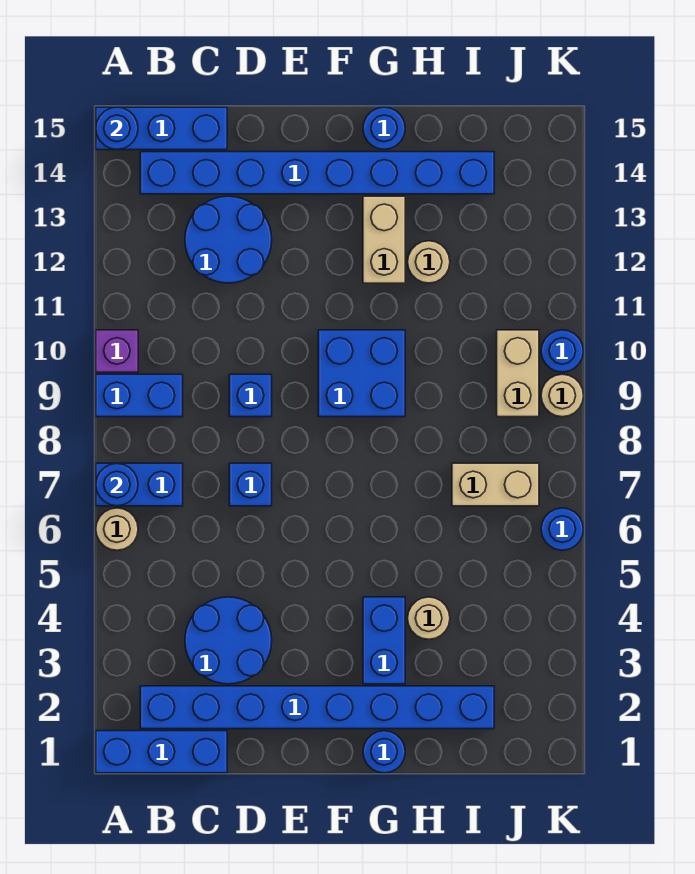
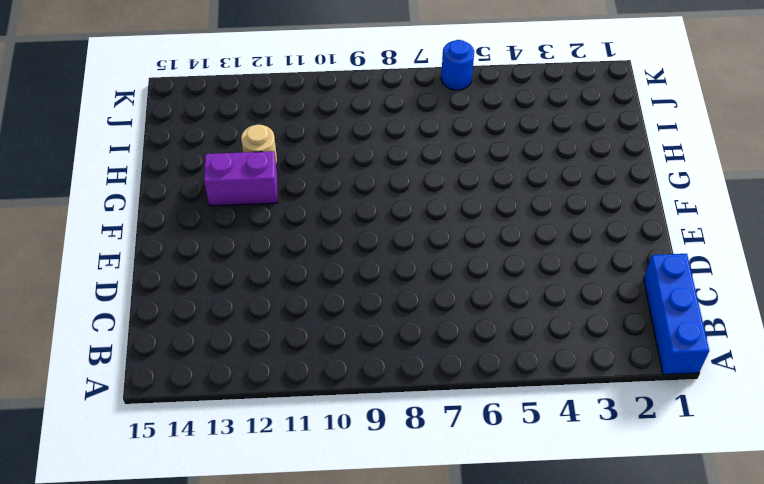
purple brick G12:G13 level 1 -> tan brick G12:G13 level 1
none -> tan round brick A6 level 1
none -> blue brick A7:B7 level 1
none -> blue brick A9:B9 level 1

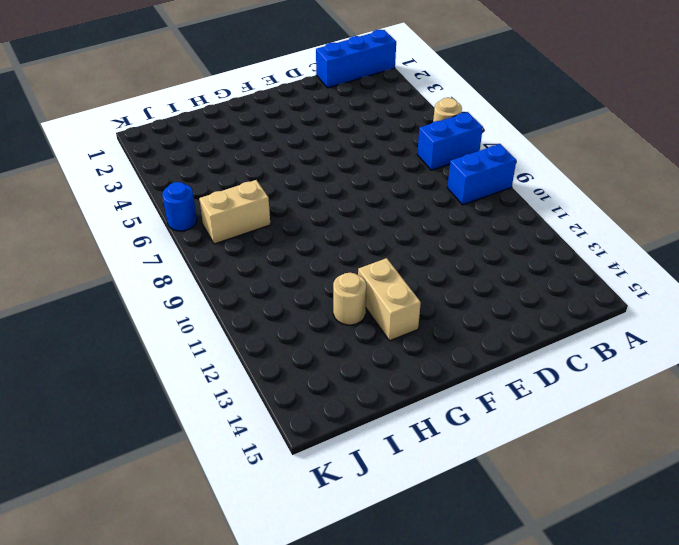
none -> purple brick A10 level 1
none -> blue brick A15:C15 level 1
none -> blue brick B2:I2 level 1

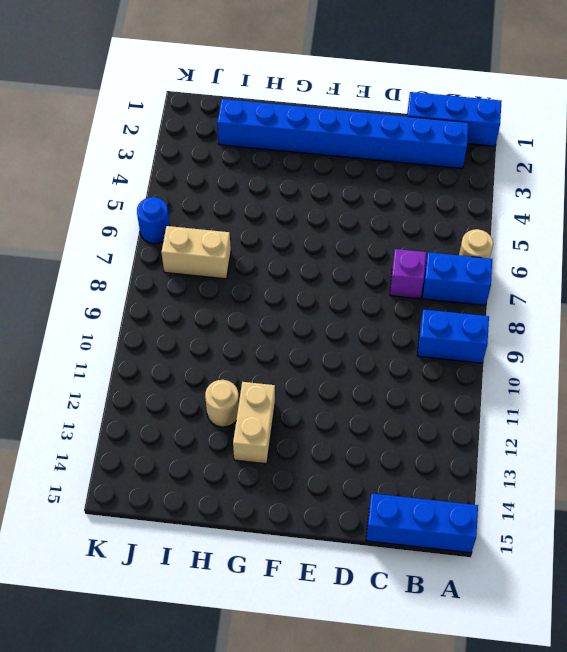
purple brick C7 level 1 -> purple brick A10 level 1
none -> blue brick B14:I14 level 1
none -> blue round brick C3:D4 level 1
none -> blue round brick C12:D13 level 1

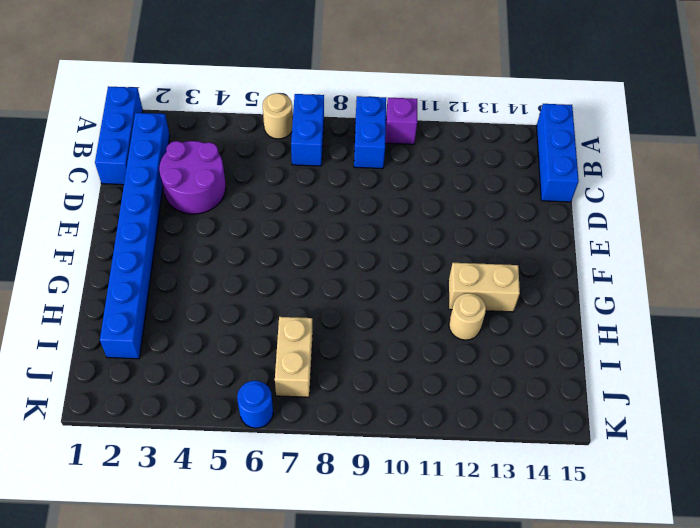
purple round brick C3:D4 level 1 -> blue round brick C3:D4 level 1
none -> blue brick B14:I14 level 1
none -> blue round brick C12:D13 level 1
none -> blue brick D7 level 1

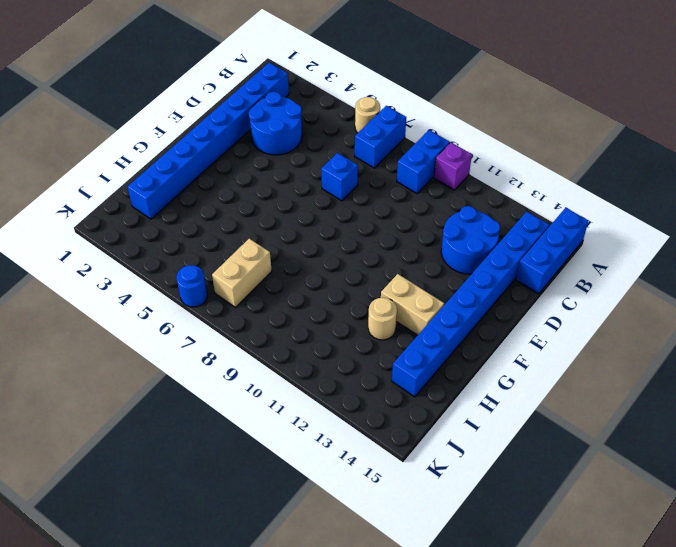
none -> blue brick A1:C1 level 1
none -> blue brick D9 level 1
none -> blue brick F9:G10 level 1

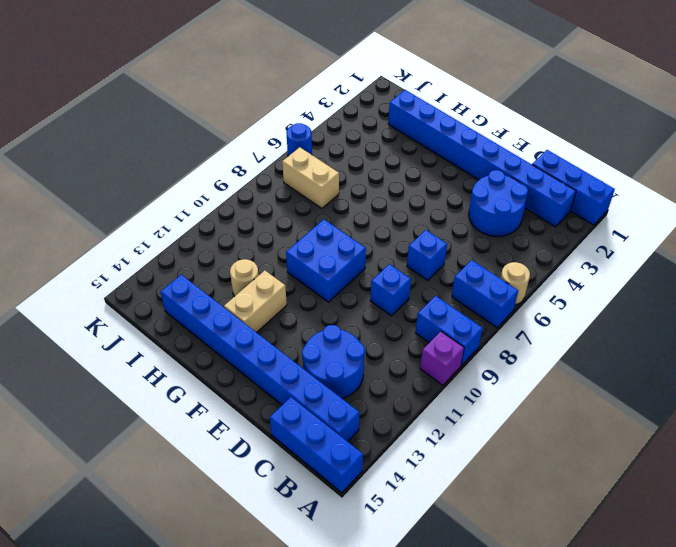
none -> blue round brick G1 level 1
none -> blue brick G3:G4 level 1
none -> blue round brick G15 level 1

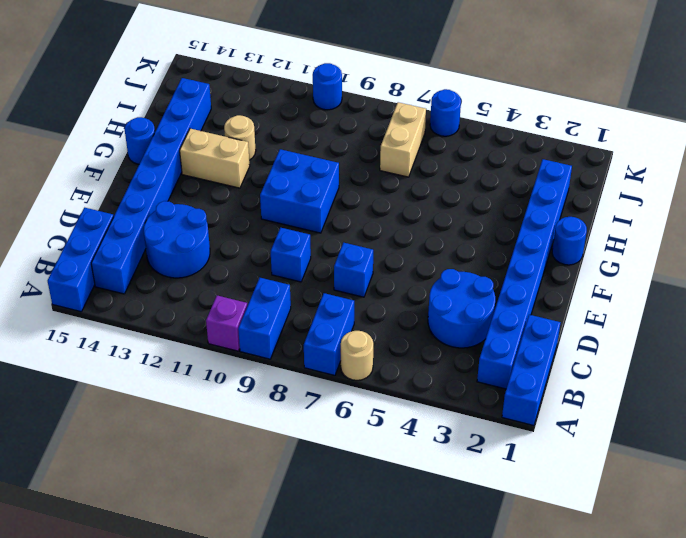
none -> blue brick G3:G4 level 1
none -> tan round brick H4 level 1
none -> tan brick J9:J10 level 1

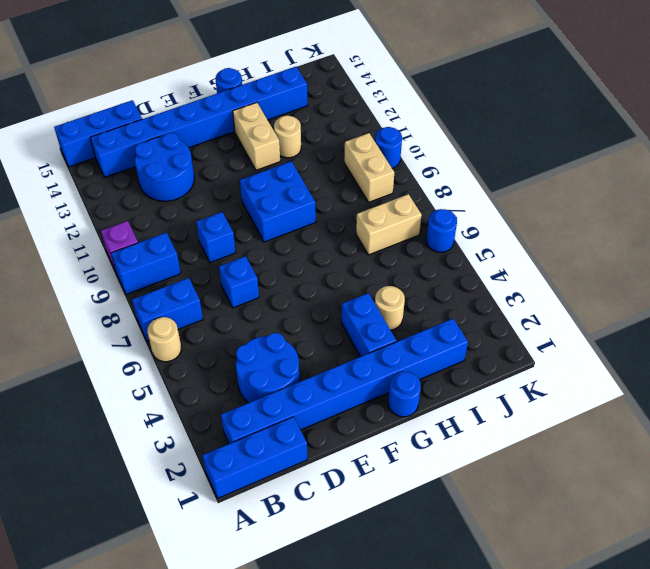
none -> tan round brick K9 level 1
none -> blue round brick A7 level 2
none -> blue round brick A15 level 2

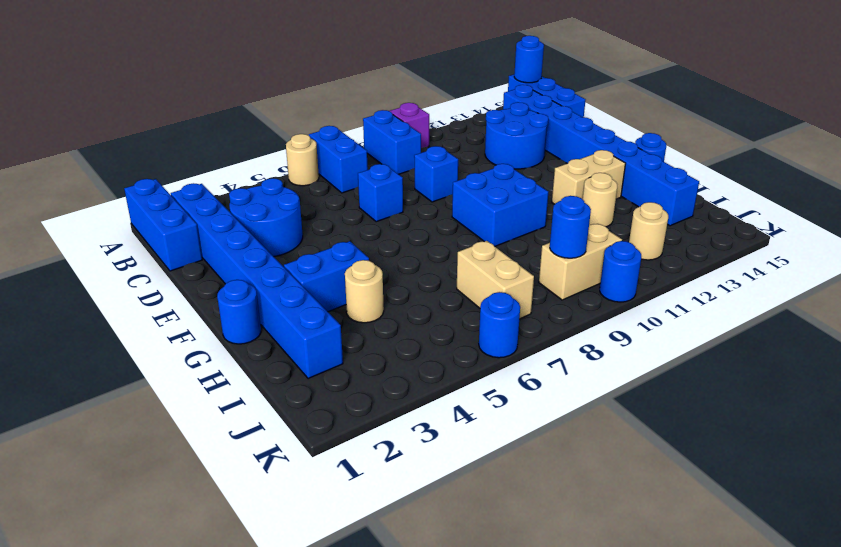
blue round brick J9 level 2 -> blue round brick A7 level 2
tan round brick J12 level 1 -> tan round brick K9 level 1

